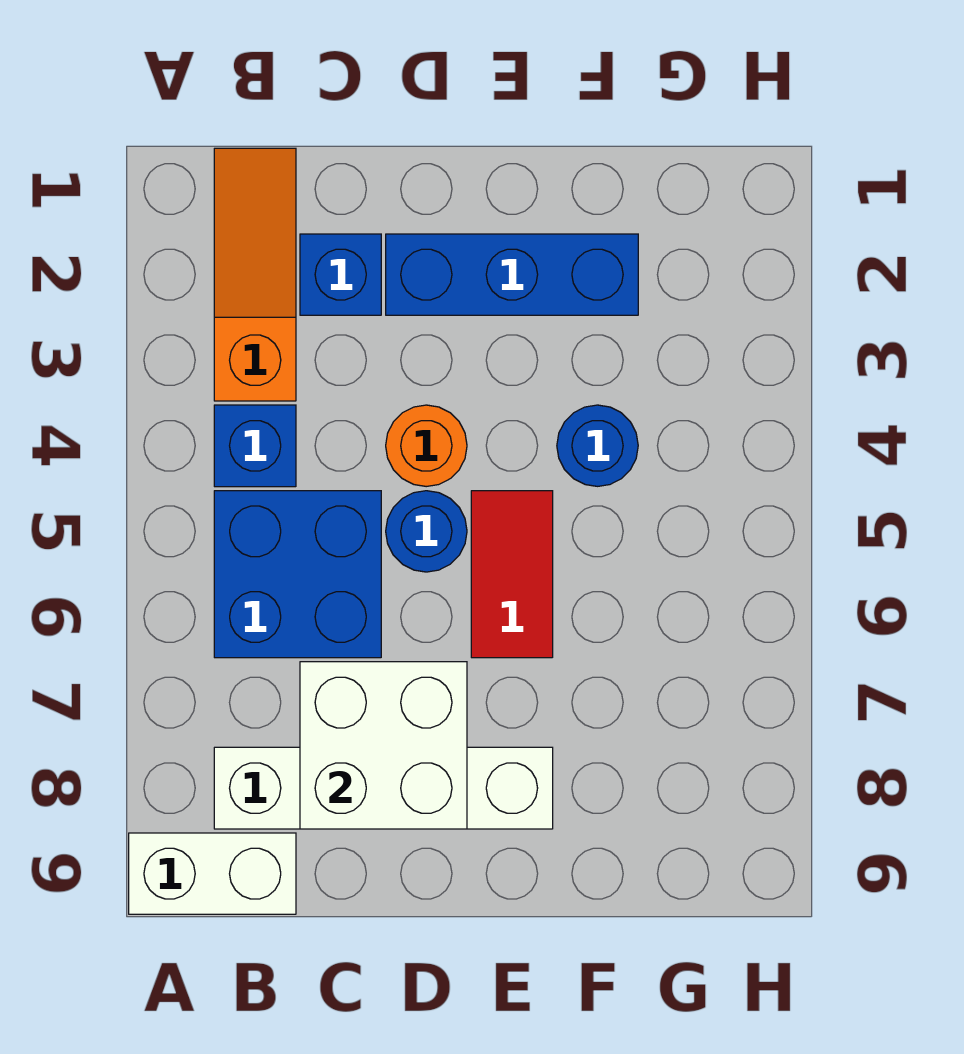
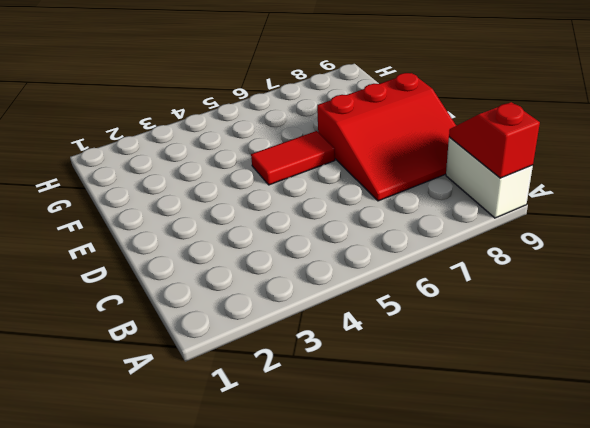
red slope A9:B9 level 2 top A -> none
red slope C7:E9 level 1 top E -> white brick B8:E8 level 1
none -> orange slope B1:B3 level 1 top 3
none -> blue brick B4 level 1
none -> blue brick B5:C6 level 1

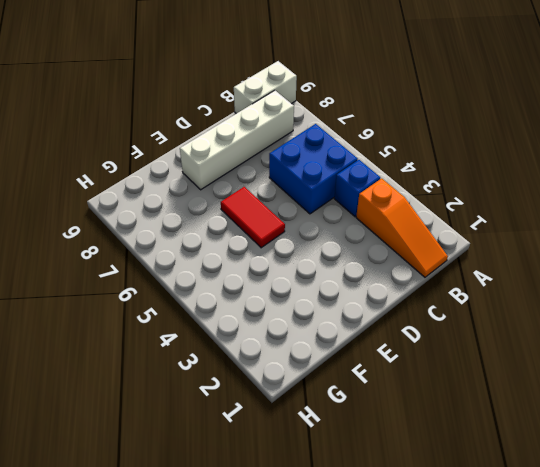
none -> blue brick C2 level 1
none -> blue brick D2:F2 level 1
none -> orange round brick D4 level 1

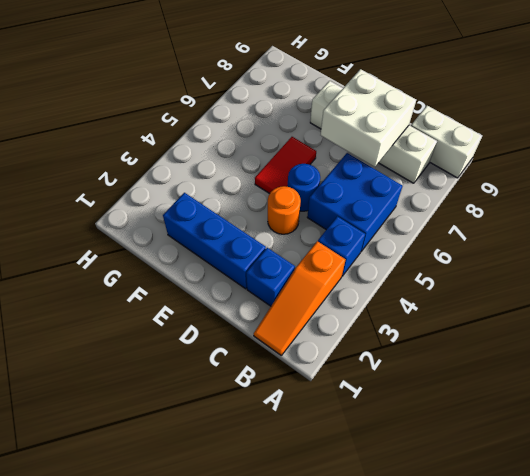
none -> blue round brick F4 level 1

